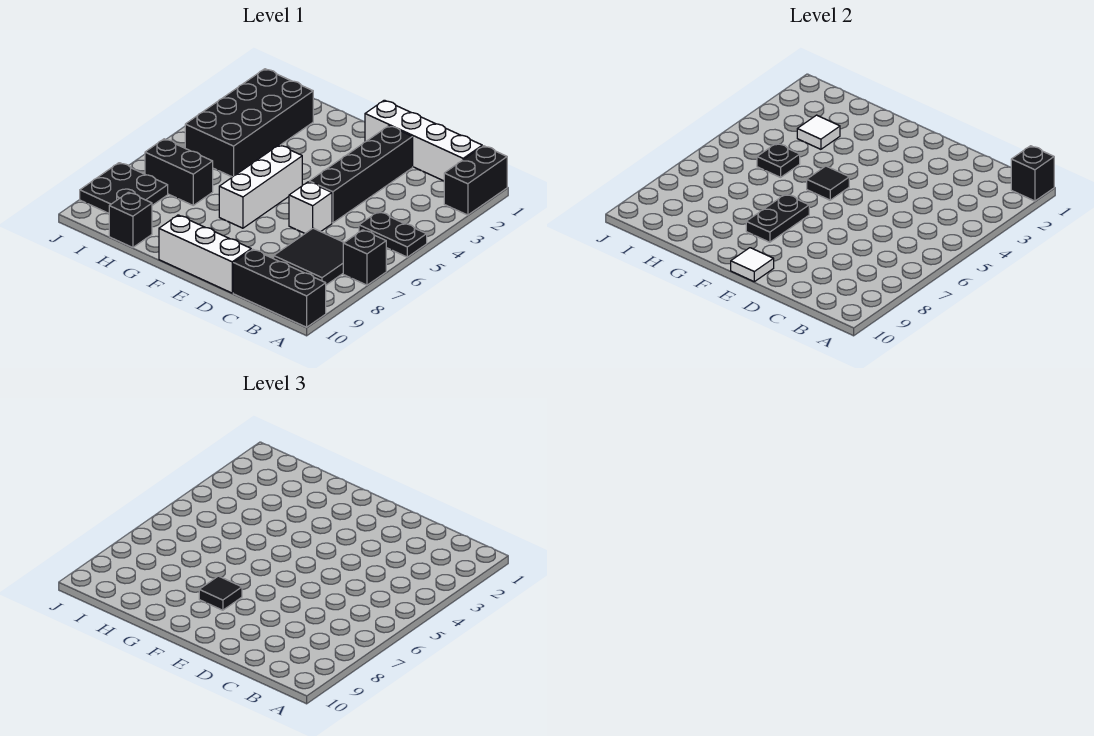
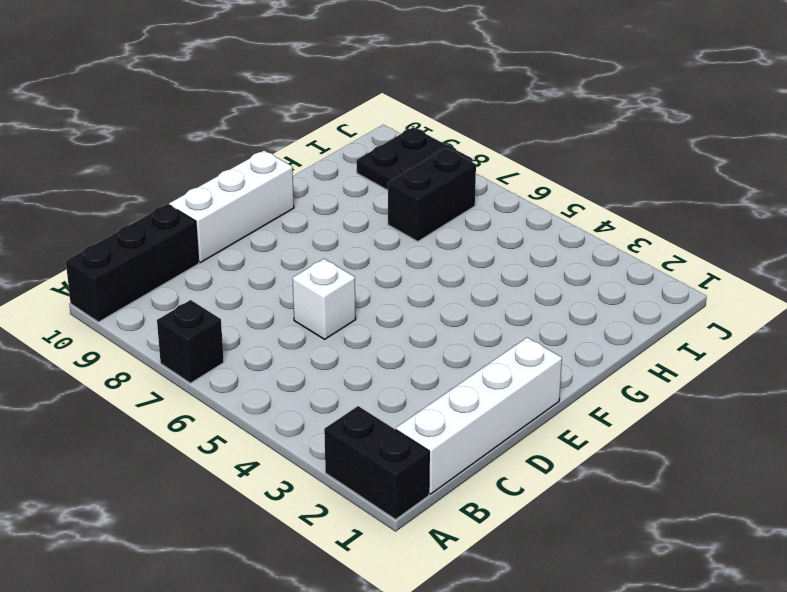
none -> black plate A5:B5 level 1
none -> black tile B7:C8 level 1
none -> black brick D2:D5 level 1

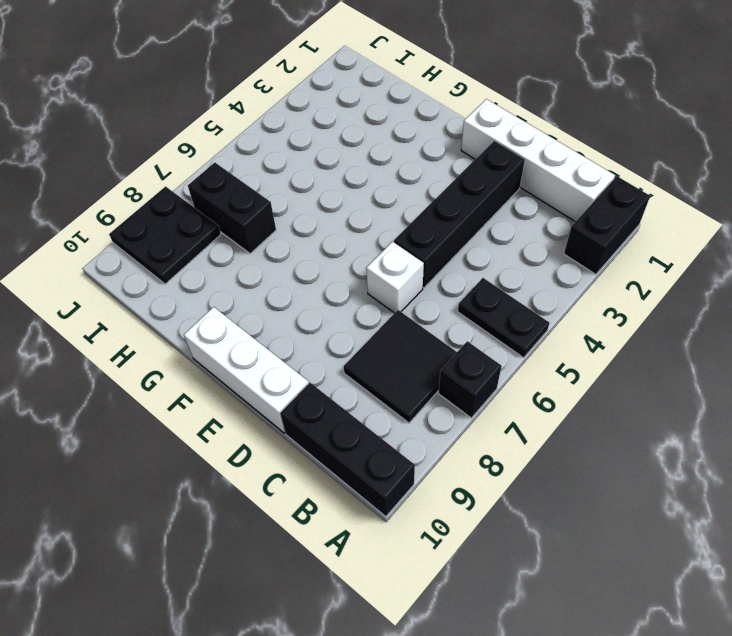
none -> white brick F5:F7 level 1
none -> black brick H2:I5 level 1
none -> black brick H10 level 1

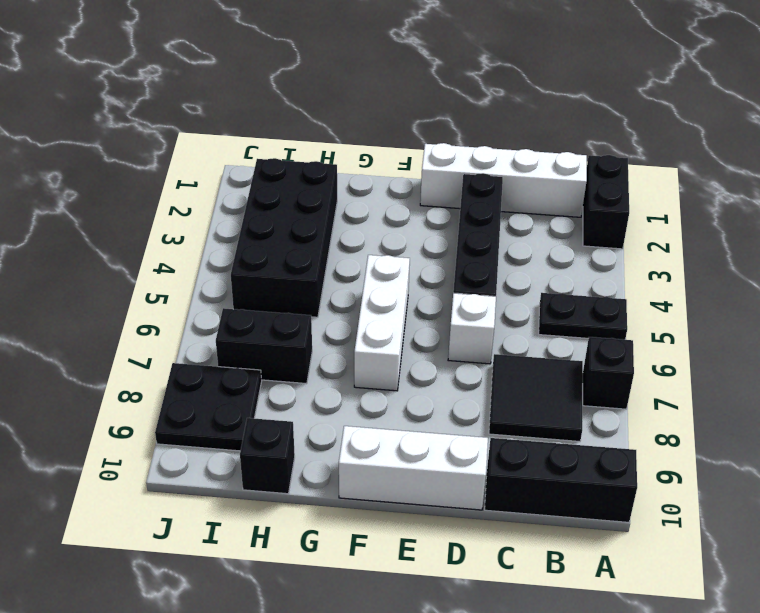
none -> black brick A1 level 2
none -> white tile E10 level 2
none -> black tile F5 level 2

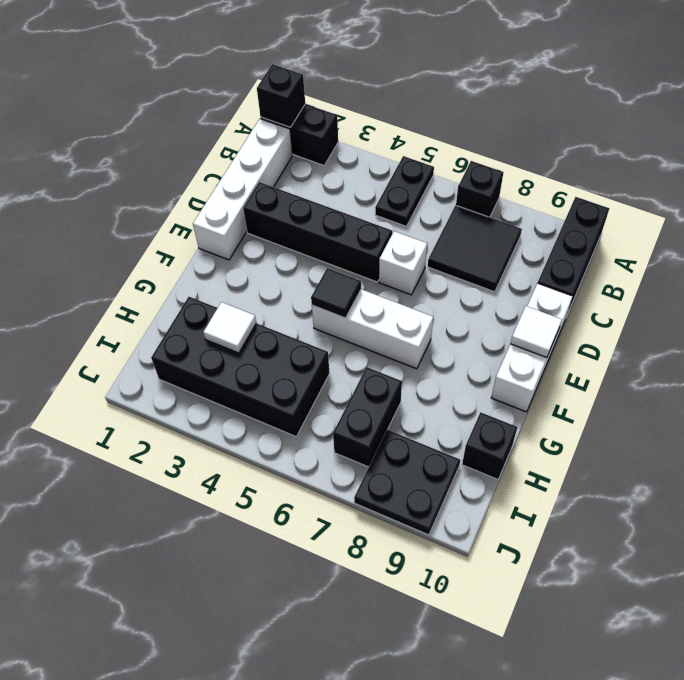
none -> black plate F7:F8 level 2
none -> black plate H5 level 2
none -> black tile F8 level 3

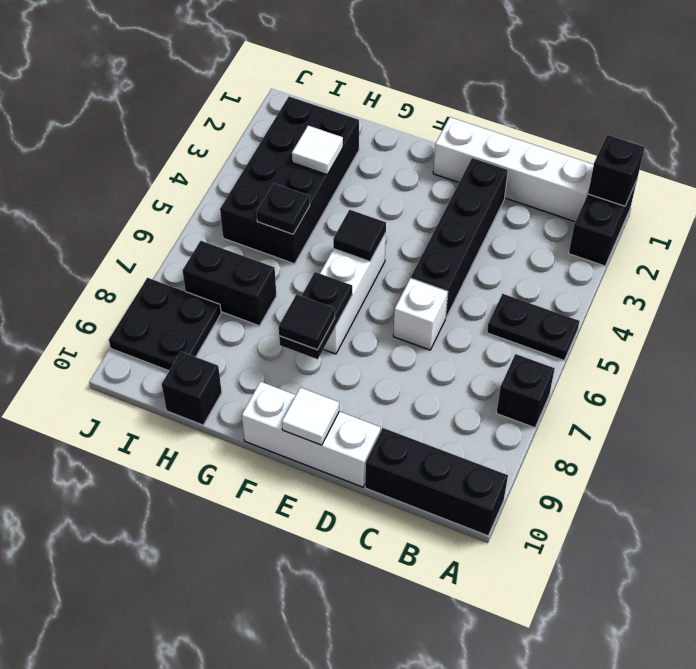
none -> black tile B7:C8 level 1

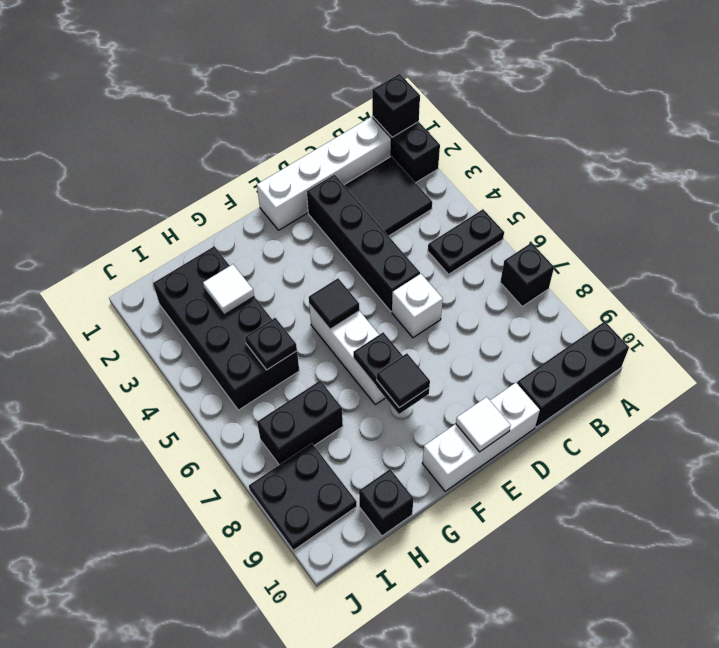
black tile B2:C3 level 1 -> black tile B7:C8 level 1

